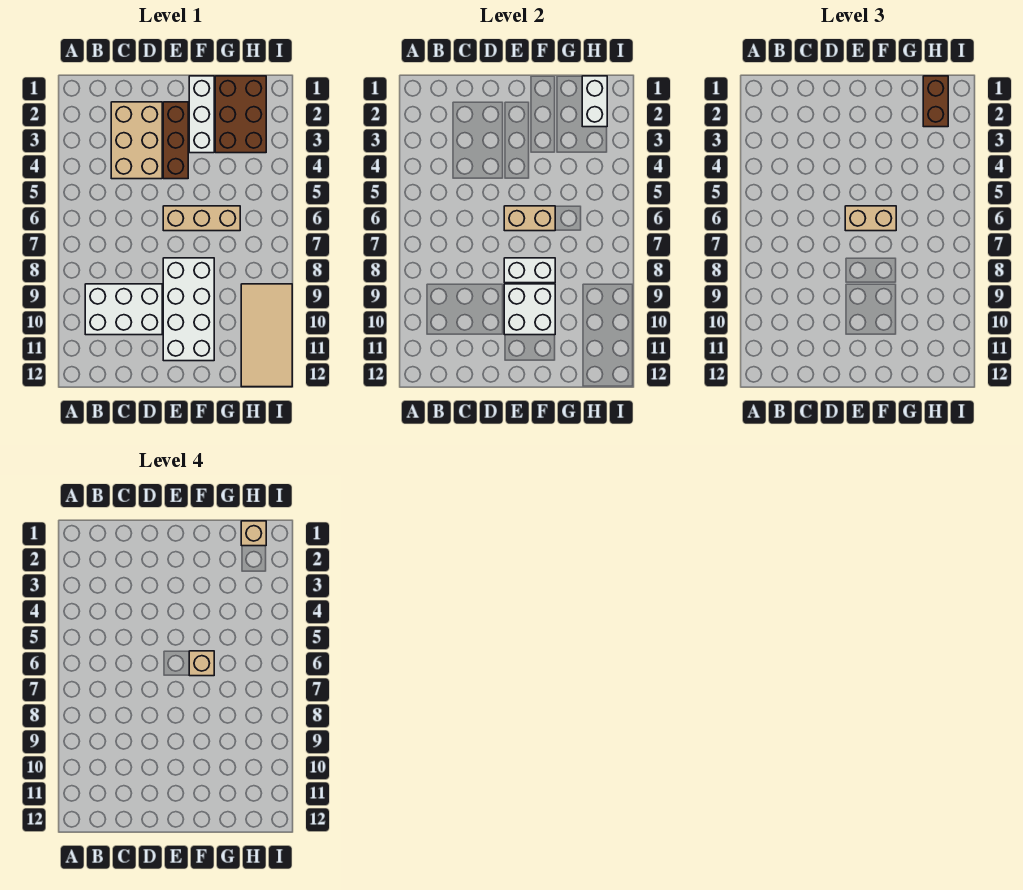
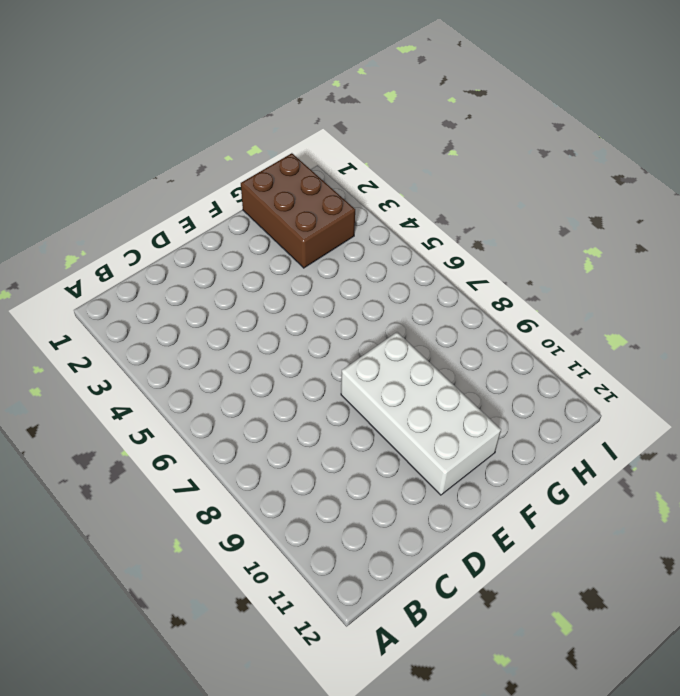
none -> white brick B9:D10 level 1
none -> tan brick C2:D4 level 1
none -> brown brick E2:E4 level 1

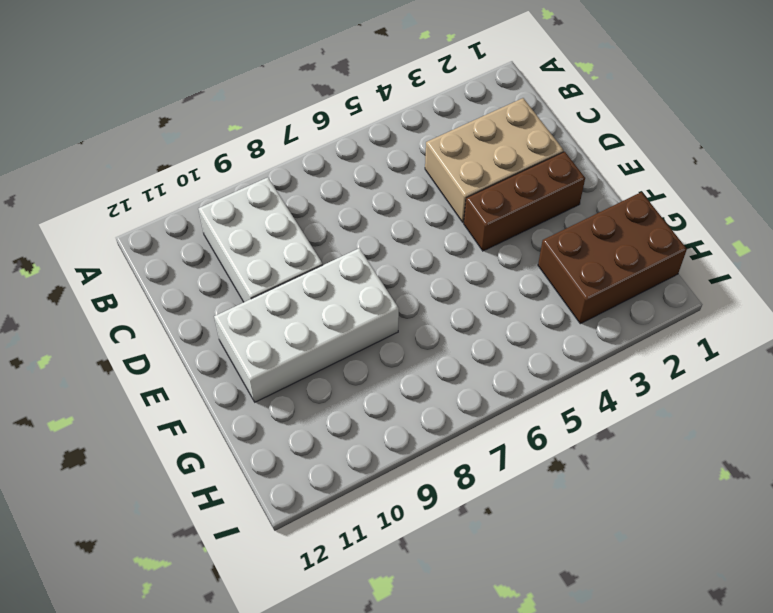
none -> tan brick E6:G6 level 1
none -> white brick F1:F3 level 1
none -> tan tile H9:I12 level 1

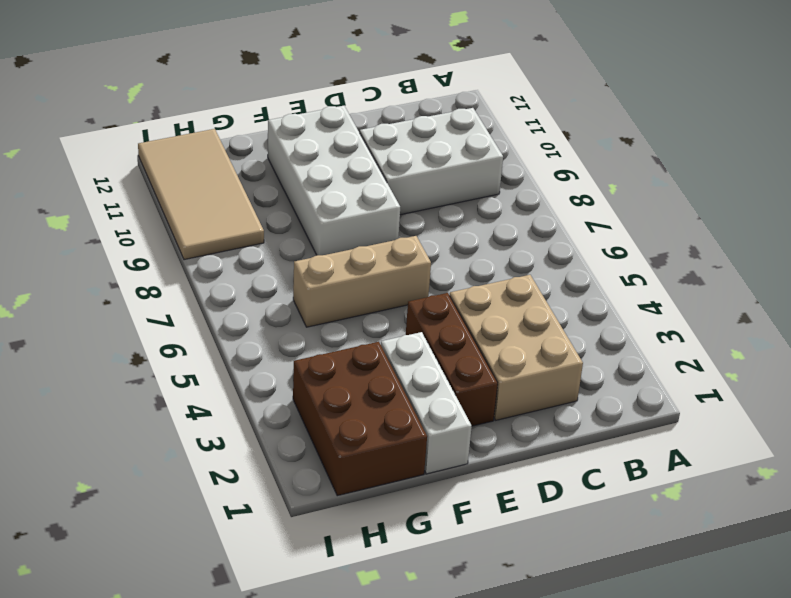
none -> tan brick E6:F6 level 2
none -> white brick E8:F8 level 2
none -> white brick E9:F10 level 2

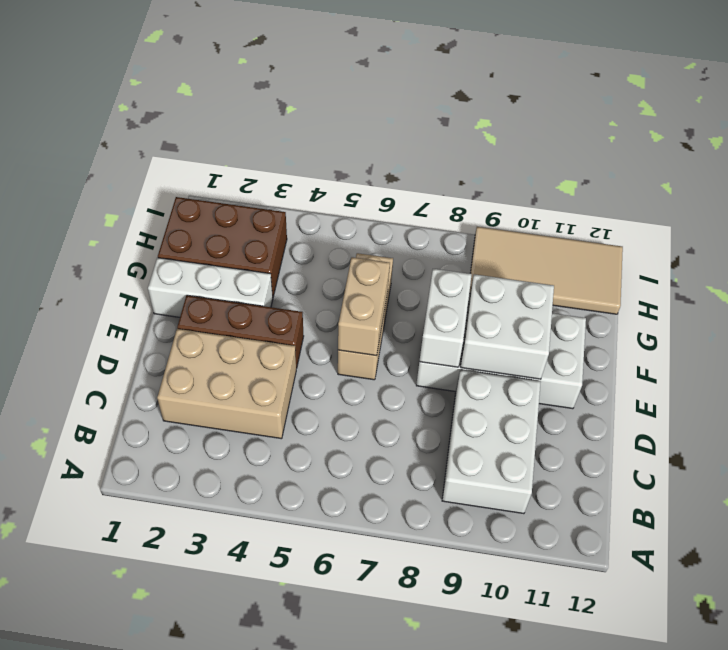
none -> white brick H1:H2 level 2
none -> tan brick E6:F6 level 3
none -> brown brick H1:H2 level 3

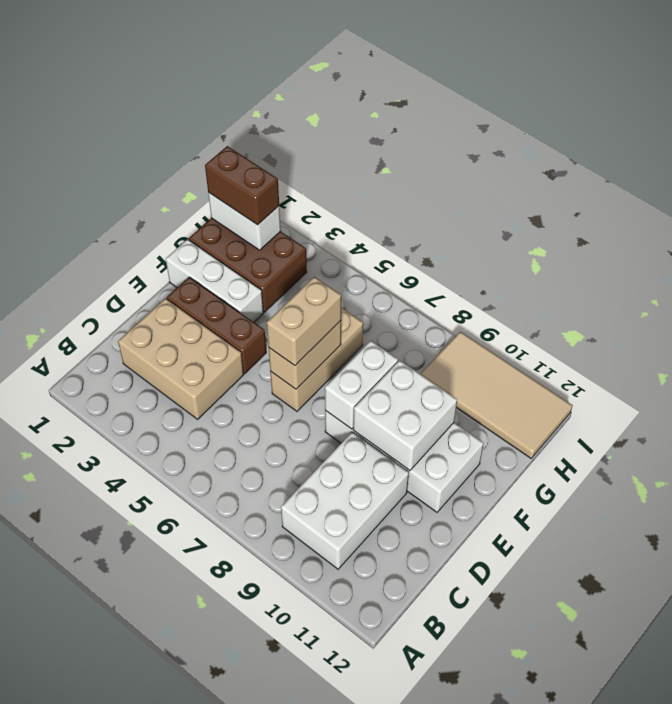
none -> tan brick F6 level 4
none -> tan brick H1 level 4

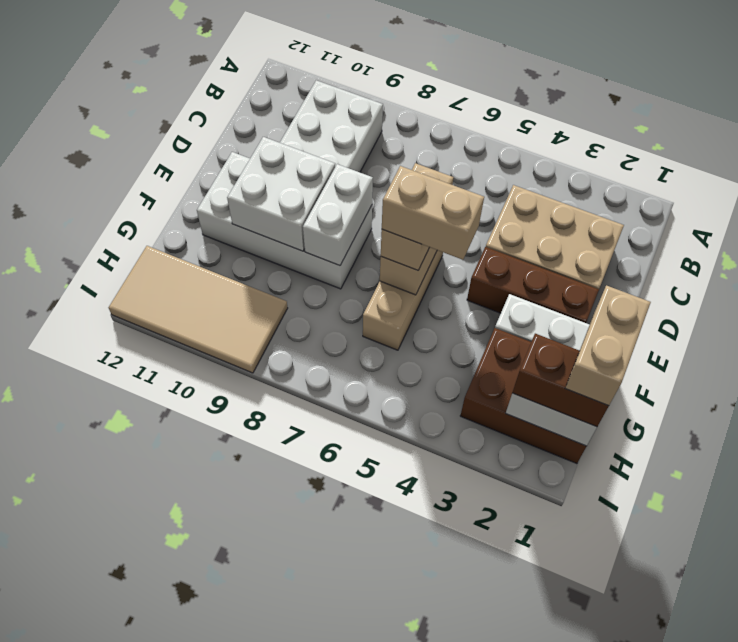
tan brick F5:F6 level 4 -> tan brick F6 level 4
tan brick G1:H1 level 4 -> tan brick H1 level 4

